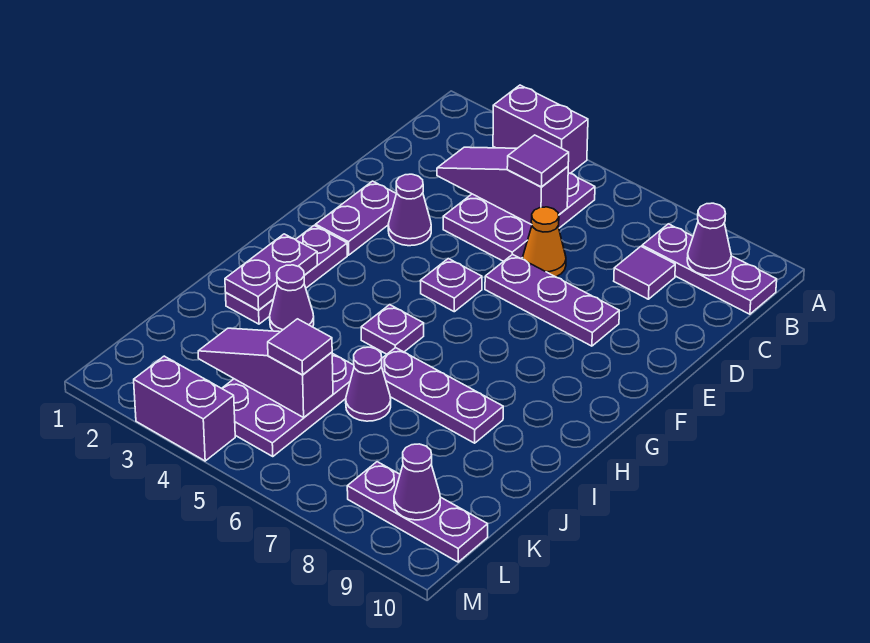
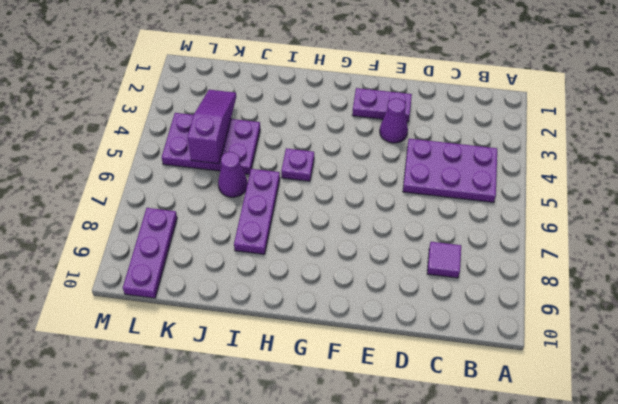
none -> purple brick A3:A4 level 1
none -> purple plate B8:B10 level 1
none -> orange cone D6 level 1

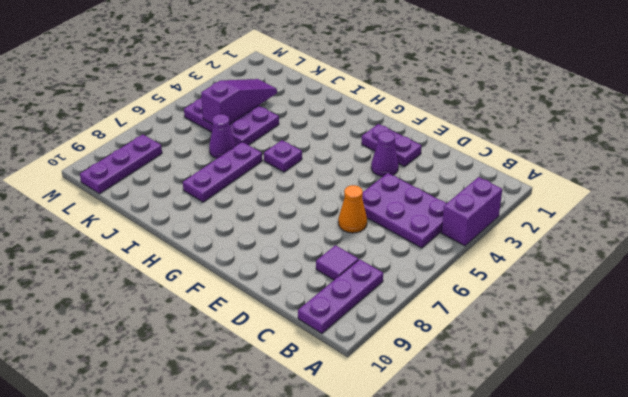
none -> purple plate E6:E8 level 1
none -> purple plate F5 level 1
none -> purple plate G2:I2 level 1

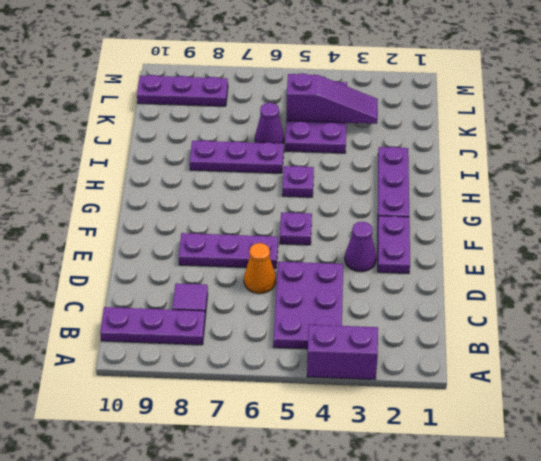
none -> purple cone I3 level 1
none -> purple brick M3:M4 level 1
none -> purple cone B9 level 2

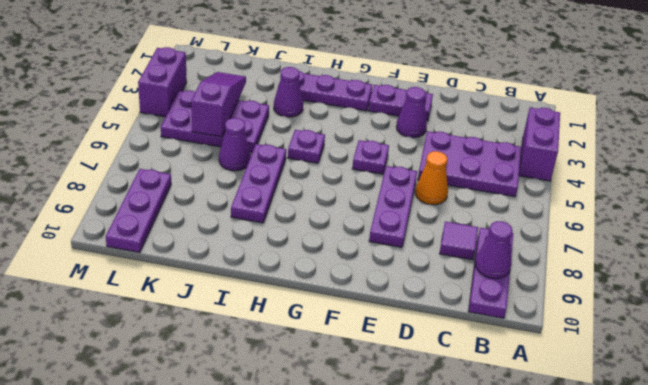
none -> purple slope C3:C5 level 2 top 5
none -> purple plate H2:I2 level 2
none -> purple cone L9 level 2

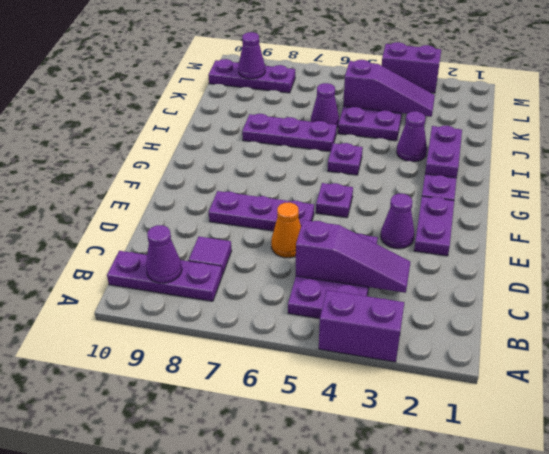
none -> purple tile C5 level 3
none -> purple tile K5 level 3

